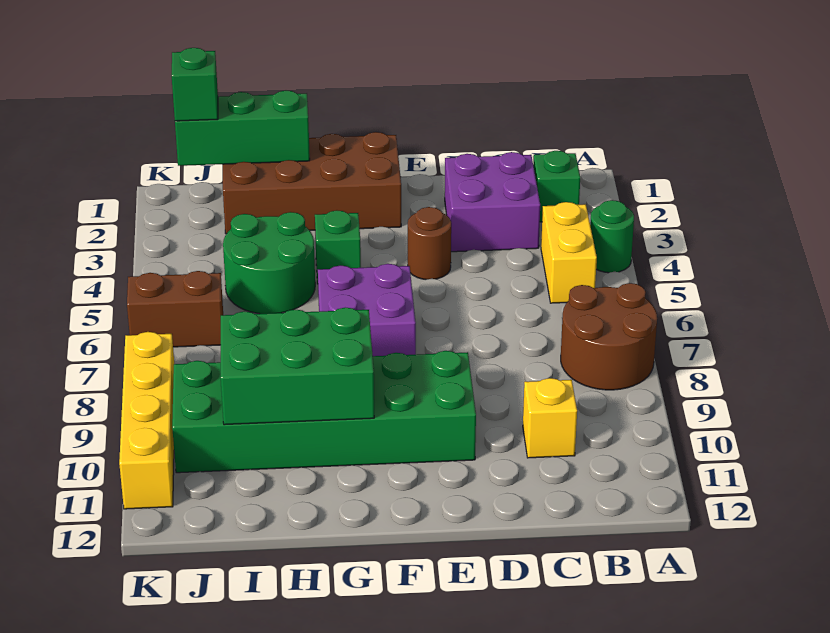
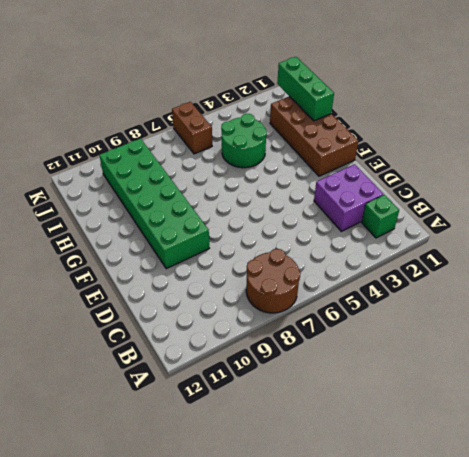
none -> green round brick A4 level 1
none -> yellow brick B4:B5 level 1
none -> yellow brick C10 level 1

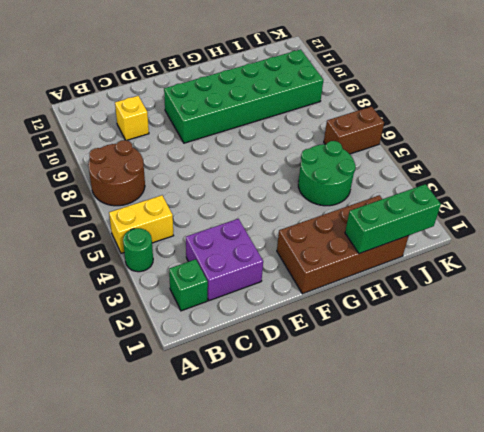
yellow brick A5:B5 level 1 -> yellow brick B4:B5 level 1
none -> brown round brick E4 level 1
none -> purple brick F6:G7 level 1
none -> green brick G4 level 1

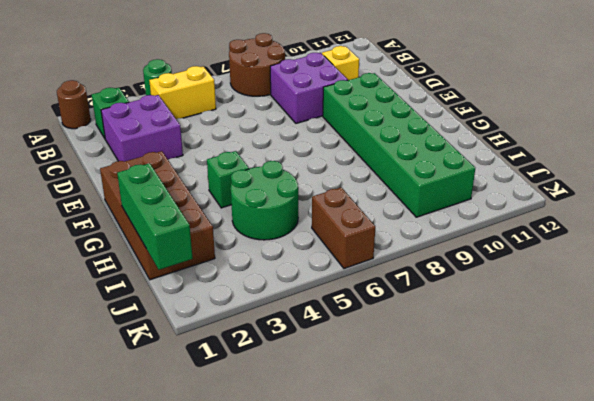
brown round brick A1 level 1 -> brown round brick E4 level 1
purple brick C8:D9 level 1 -> purple brick F6:G7 level 1
none -> yellow brick K8:K11 level 1
none -> green brick G9:I10 level 2
none -> green brick J1 level 3

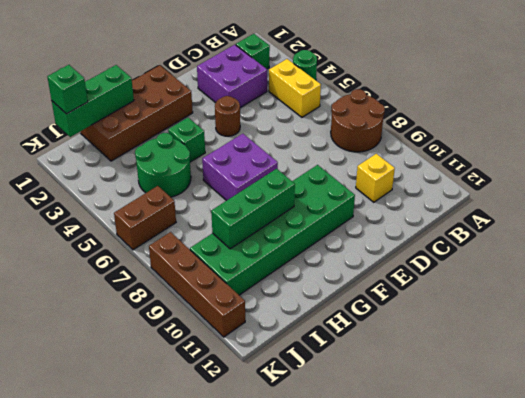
green brick G9:I9 level 2 -> green brick G9:I10 level 2
brown brick K8:K11 level 1 -> yellow brick K8:K11 level 1

